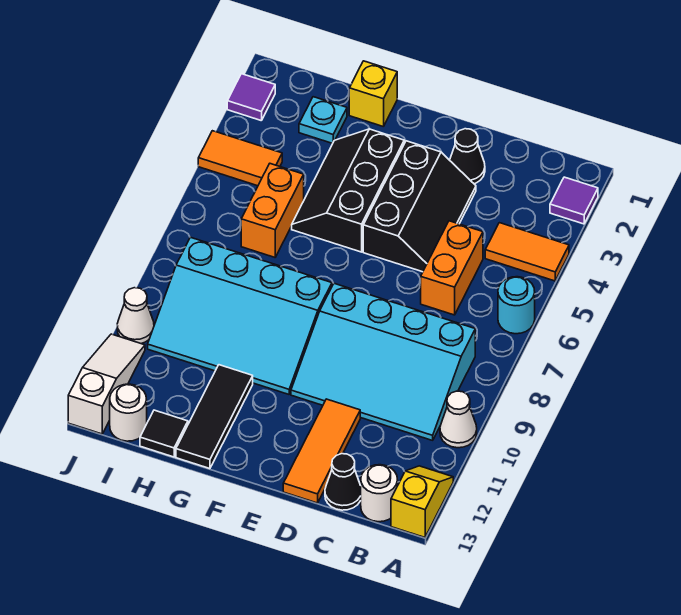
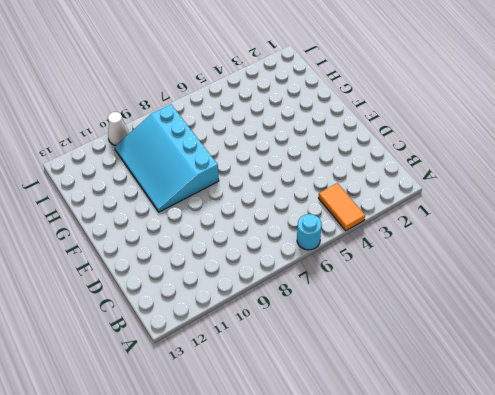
none -> purple tile A2 level 1
none -> white cone A10 level 1
none -> yellow slope A12:A13 level 1 top 13

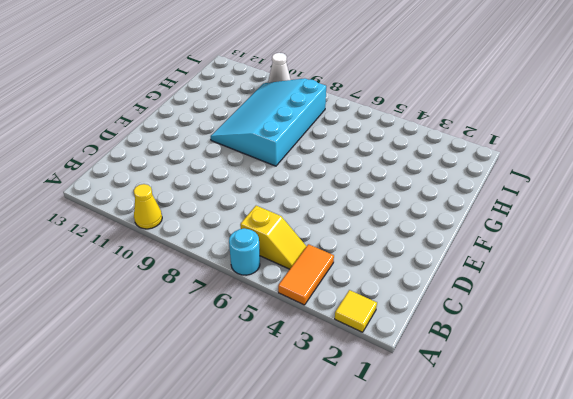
yellow tile A2 level 1 -> purple tile A2 level 1
yellow cone A10 level 1 -> white cone A10 level 1
yellow slope B5:B6 level 1 top 6 -> yellow slope A12:A13 level 1 top 13
none -> cyan slope B8:E10 level 1 top 8
none -> white round brick B13 level 1
none -> orange brick C5:C6 level 1

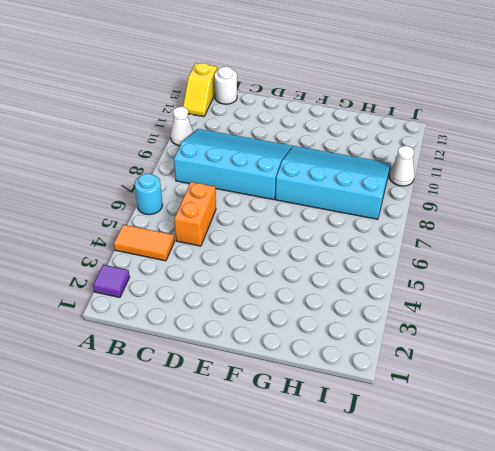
none -> black cone C13 level 1
none -> black cone D2 level 1
none -> black slope D3:E5 level 1 top E

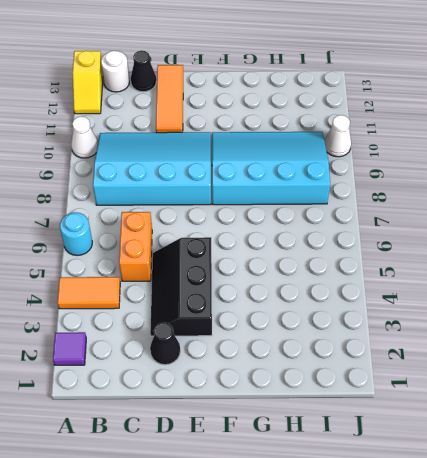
none -> black slope F3:G5 level 1 top F
none -> yellow brick G1 level 1
none -> black tile G11:G13 level 1

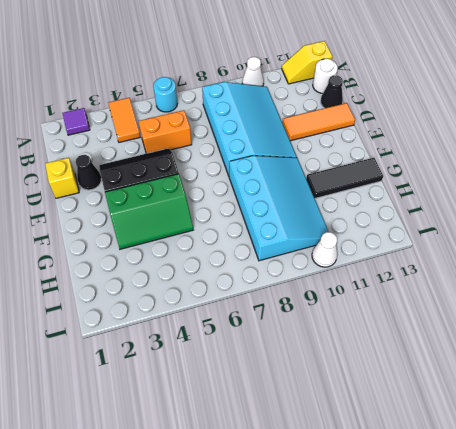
yellow brick D1 level 1 -> yellow brick G1 level 1
green slope F3:G5 level 1 top F -> black slope F3:G5 level 1 top F
none -> cyan plate H2 level 1
none -> orange brick H5:H6 level 1
none -> black tile H13 level 1

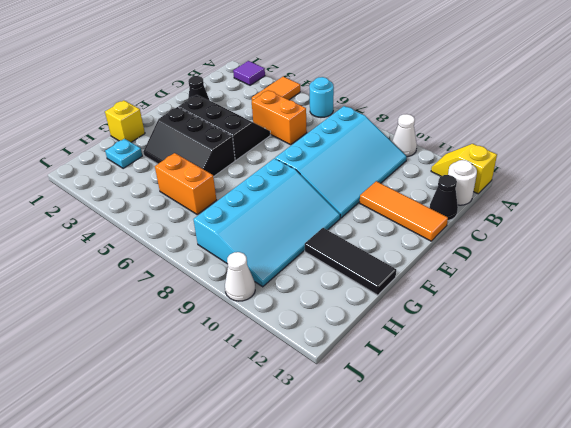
none -> black tile H13 level 1
none -> orange tile I4:J4 level 1
none -> white round brick I13 level 1

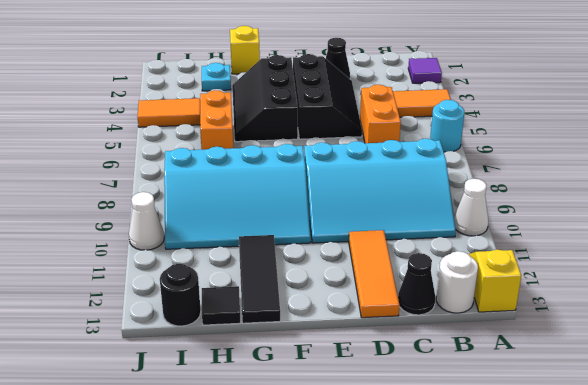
black round brick I13 level 1 -> white round brick I13 level 1
none -> purple tile J2 level 1
none -> white slope J11:J13 level 1 top 13

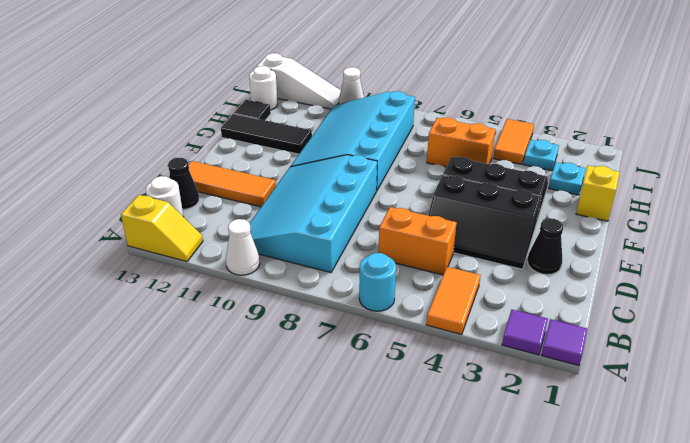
purple tile A1 level 1 -> purple tile J2 level 1
cyan plate I3 level 1 -> none

